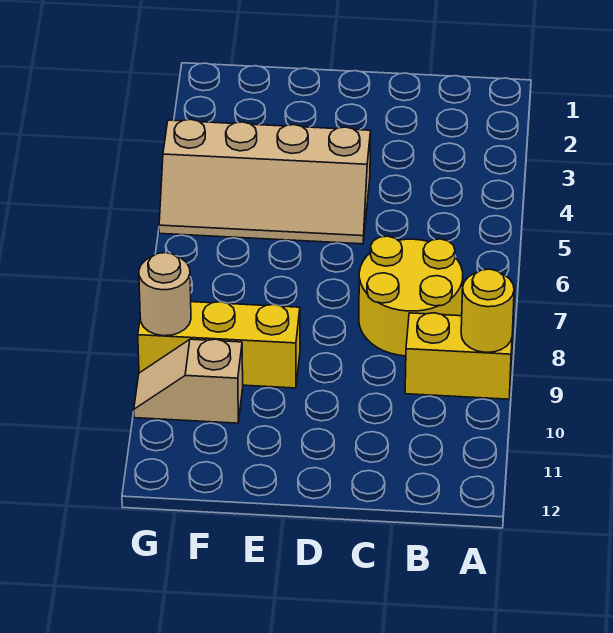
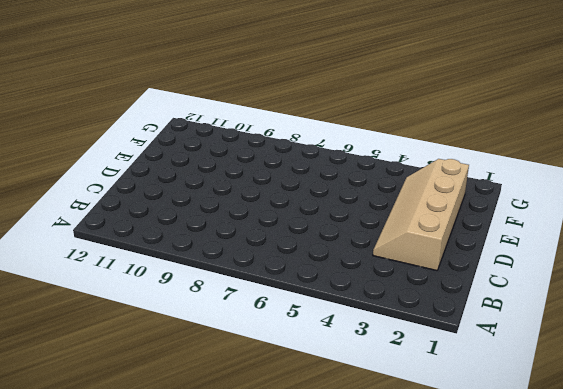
tan slope C2:F3 level 1 top 2 -> tan slope D4:G5 level 1 top 4
none -> yellow brick A9:B9 level 1
none -> yellow round brick B7:C8 level 1

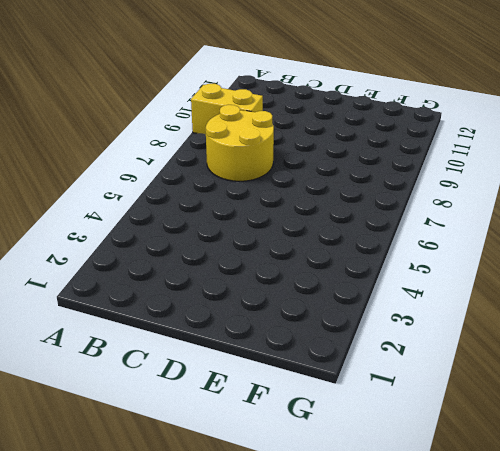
none -> tan slope D4:G5 level 1 top 4
none -> yellow brick E9:G9 level 1

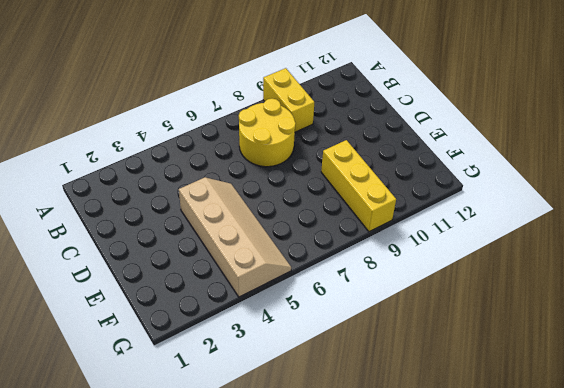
none -> tan slope F10:G10 level 1 top F
none -> yellow round brick A9 level 2

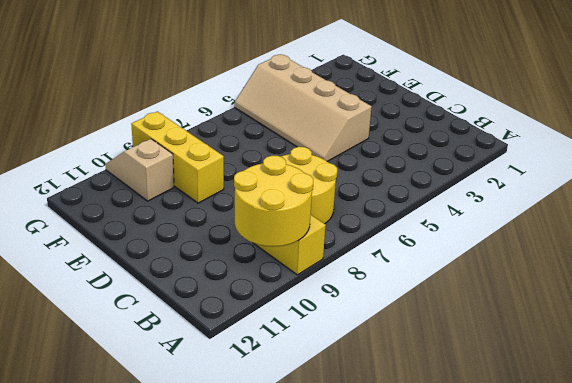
yellow round brick A9:B10 level 2 -> yellow round brick A9 level 2
none -> tan round brick G9 level 2

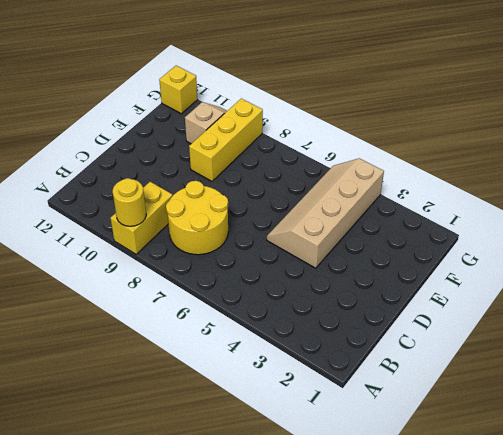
yellow brick G12 level 1 -> none
none -> tan round brick G9 level 2

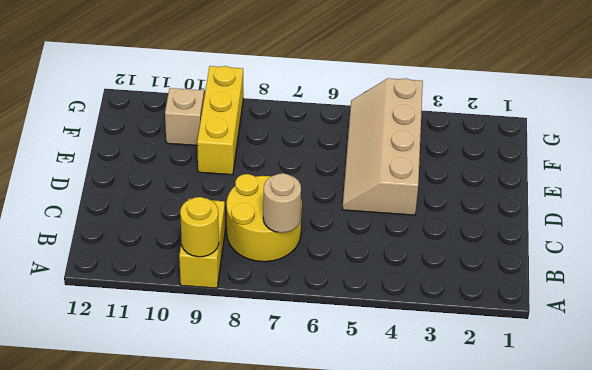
tan round brick B7 level 2 -> tan round brick G9 level 2

